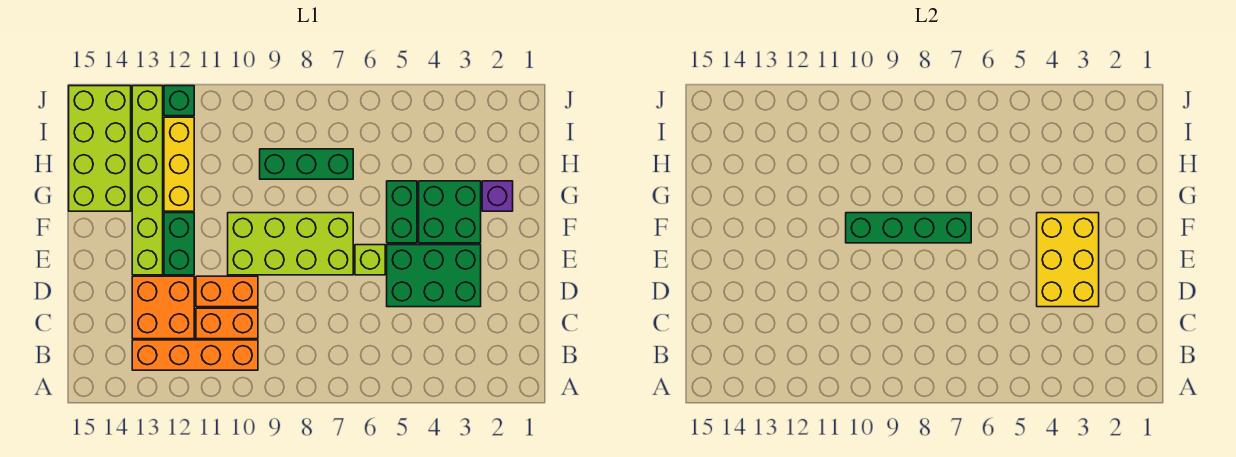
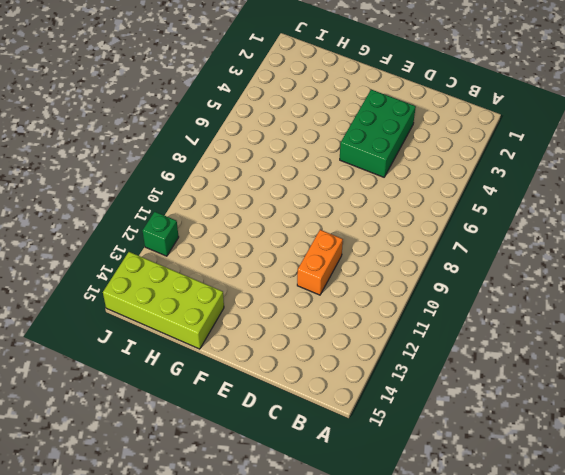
none -> orange brick B10:B13 level 1
none -> orange brick C10:C11 level 1
none -> orange brick C12:D13 level 1

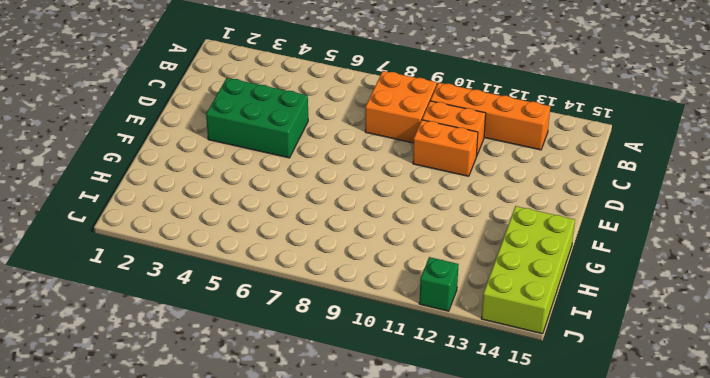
orange brick B8:C9 level 1 -> orange brick C12:D13 level 1
none -> lime brick E6 level 1
none -> lime brick E7:F10 level 1
none -> green brick E12:F12 level 1

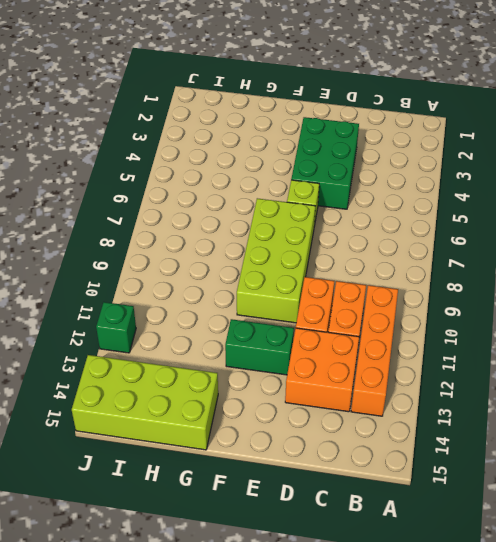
none -> lime brick E13:J13 level 1
none -> green brick F3:G4 level 1
none -> green brick F5:G5 level 1

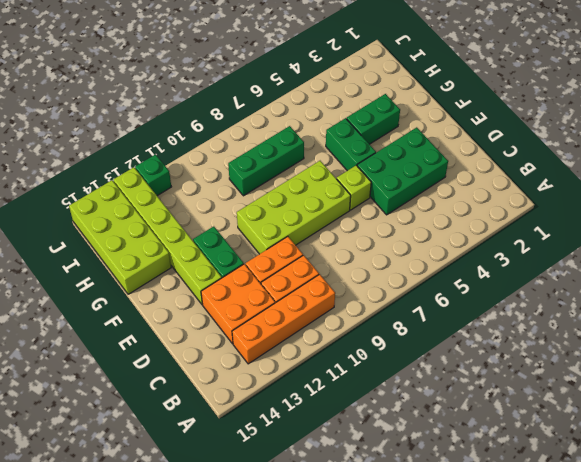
green brick G3:G4 level 1 -> green brick F3:G4 level 1
none -> purple brick G2 level 1
none -> yellow brick G12:I12 level 1
none -> yellow brick D3:F4 level 2

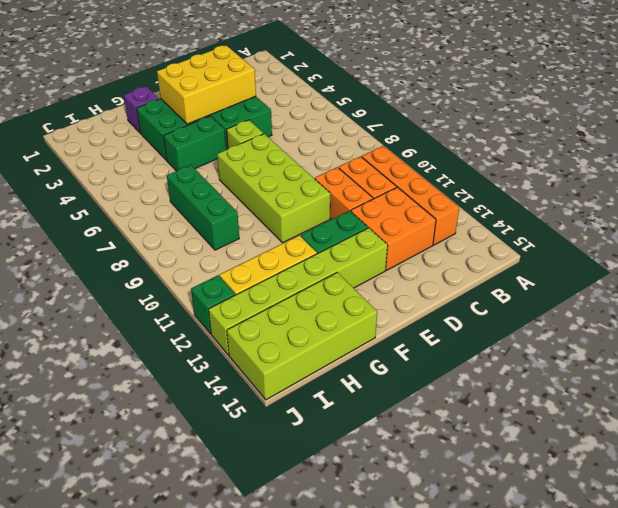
none -> green brick F7:F10 level 2

